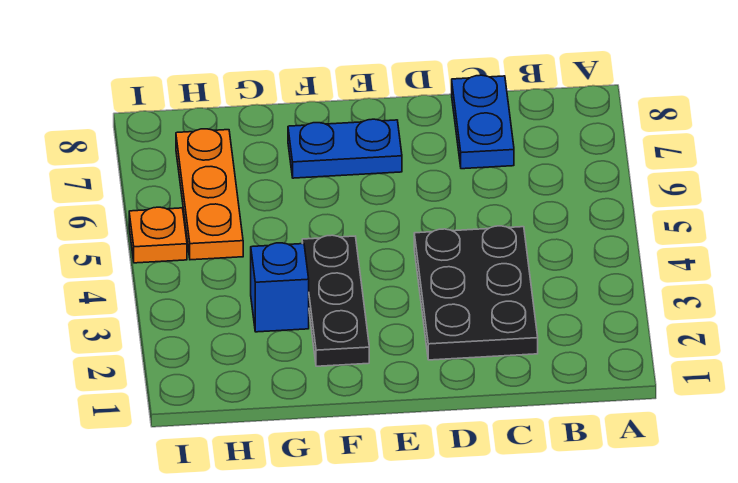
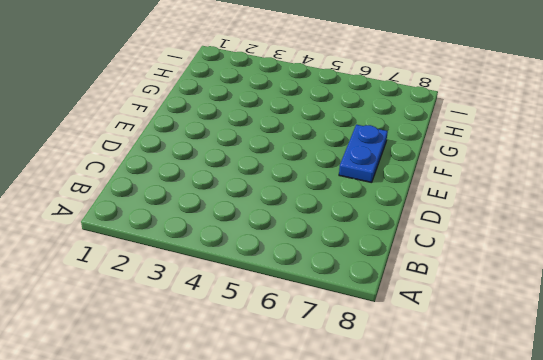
none -> black plate C2:D4 level 1
none -> blue plate C7:C8 level 1

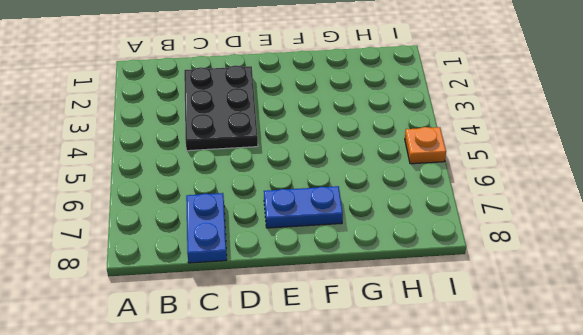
none -> black plate F2:F4 level 1
none -> blue brick G3 level 1

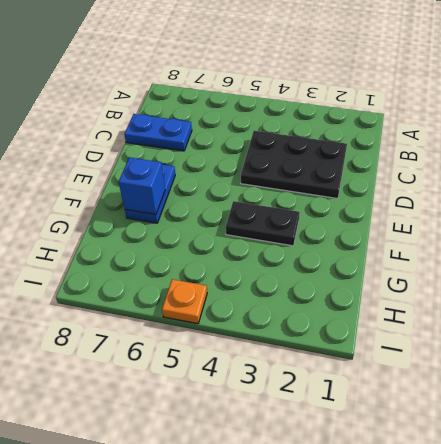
black plate F3:F4 level 1 -> black plate F2:F4 level 1
blue brick F7 level 2 -> blue brick G3 level 1
none -> orange plate H5:H7 level 1

